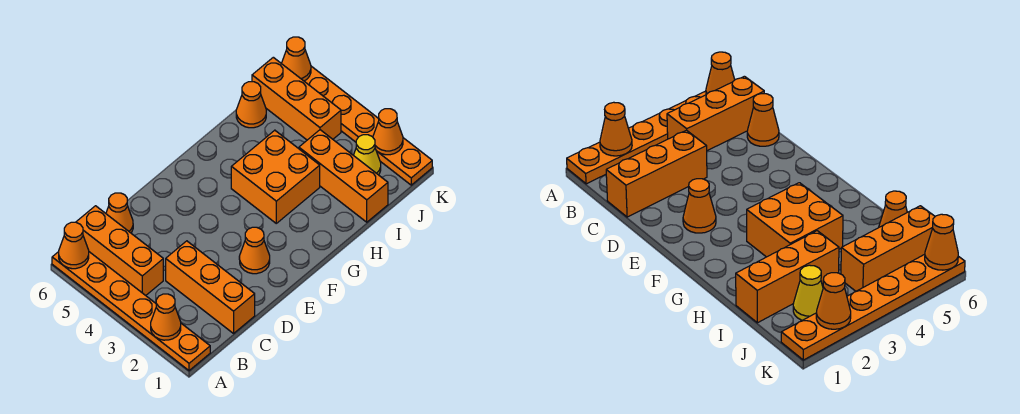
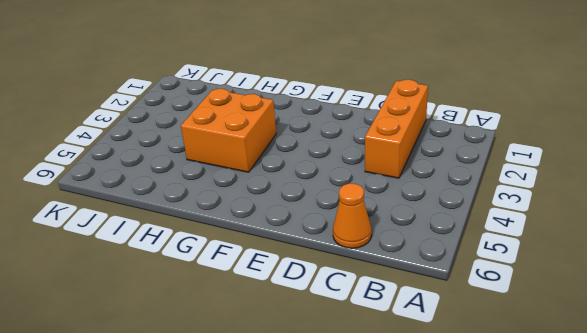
none -> orange plate A1:A6 level 1
none -> orange brick B4:B6 level 1
none -> orange cone E2 level 1

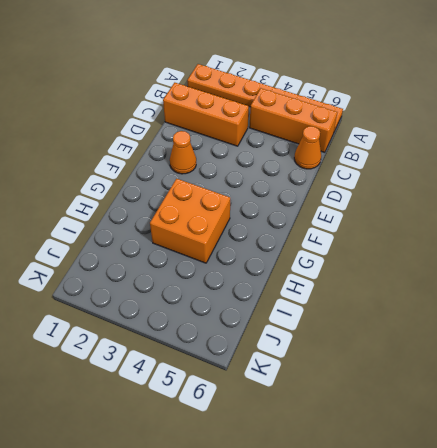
none -> orange brick I1:I3 level 1
none -> orange cone I6 level 1
none -> yellow cone J2 level 1

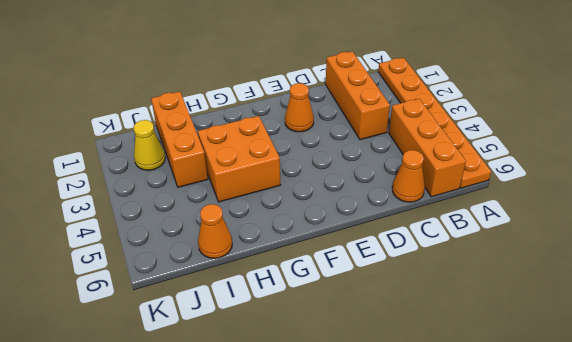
none -> orange brick J4:J6 level 1
none -> orange plate K1:K6 level 1
none -> orange cone A2 level 2

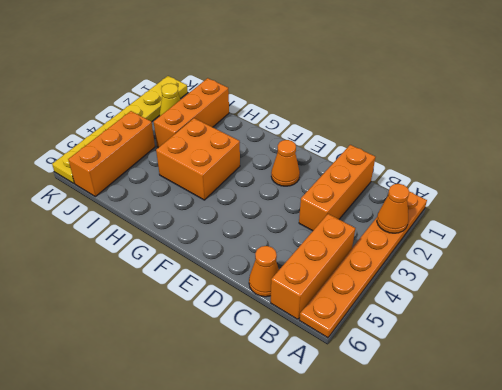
yellow plate K1:K6 level 1 -> orange plate K1:K6 level 1
none -> orange cone I6 level 1
none -> orange cone A6 level 2
none -> orange cone K2 level 2

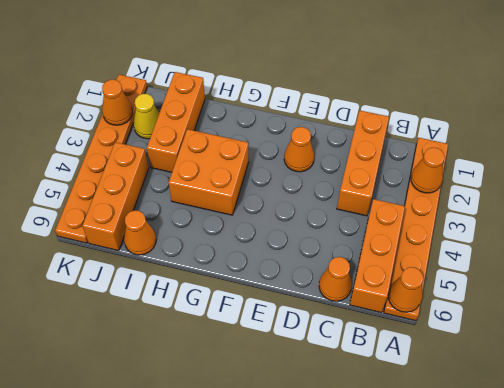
none -> orange cone K6 level 2

